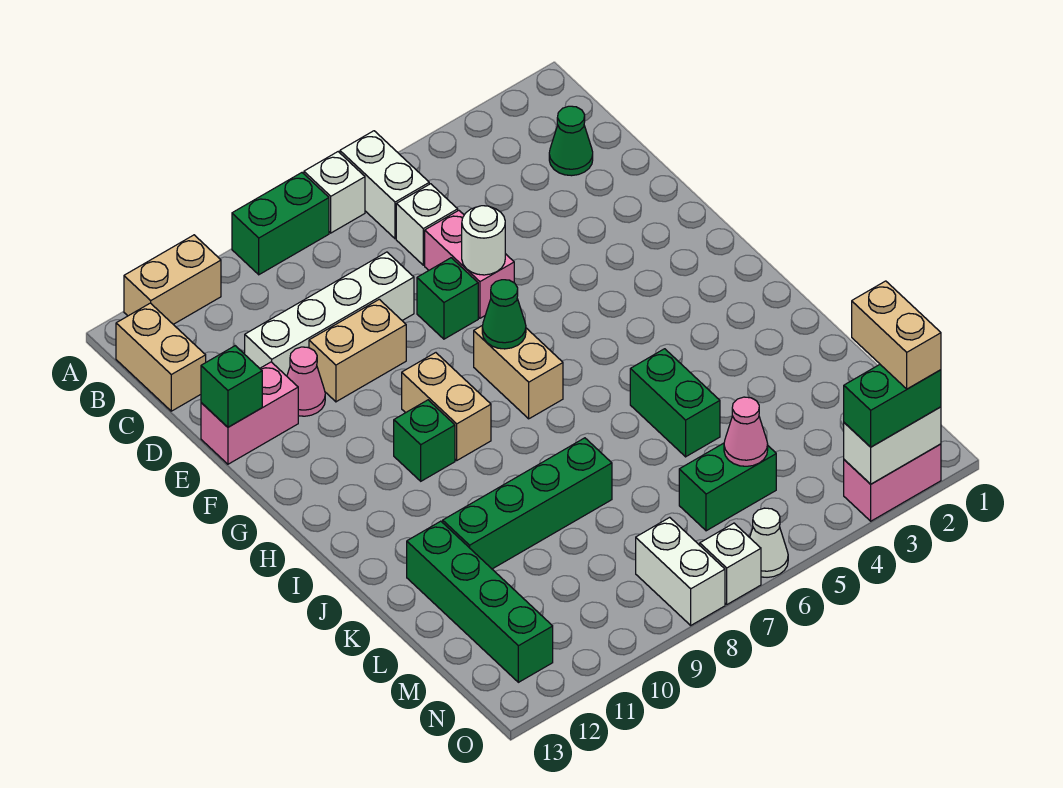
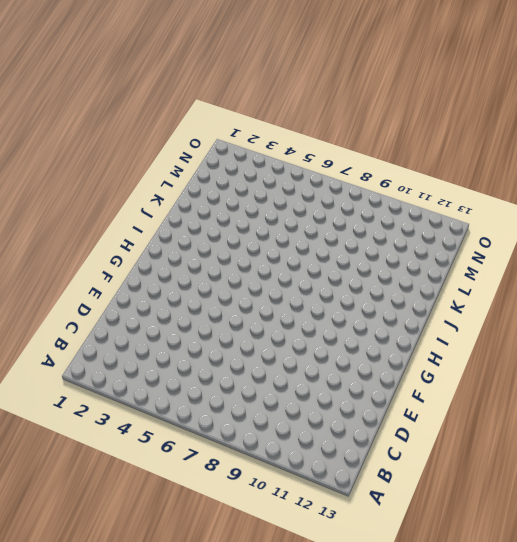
none -> white brick A6:B6 level 1
none -> white brick A7 level 1
none -> green brick A8:A9 level 1
none -> tan brick A11:A12 level 1

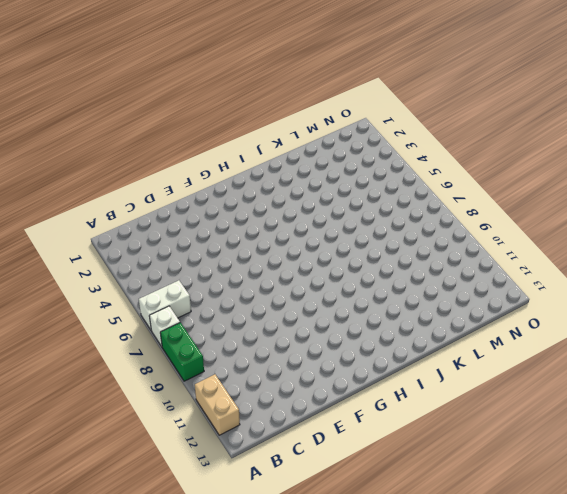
none -> tan brick B13:C13 level 1
none -> green cone C2 level 1
none -> white brick C6 level 1
none -> pink brick D6:E6 level 1

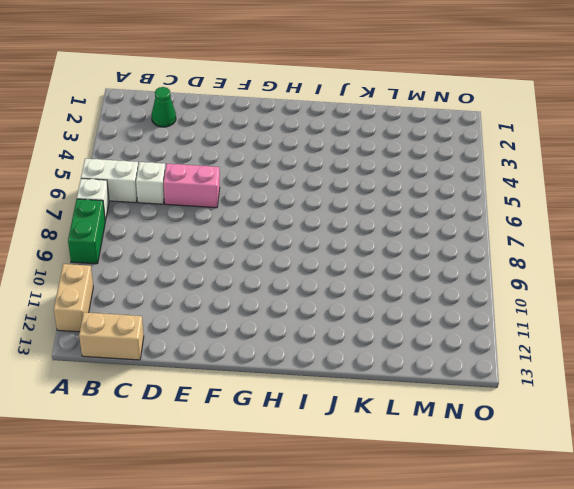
none -> white brick D8:D11 level 1
none -> green brick E7 level 1
none -> tan brick E9:E10 level 1
none -> pink cone E11 level 1

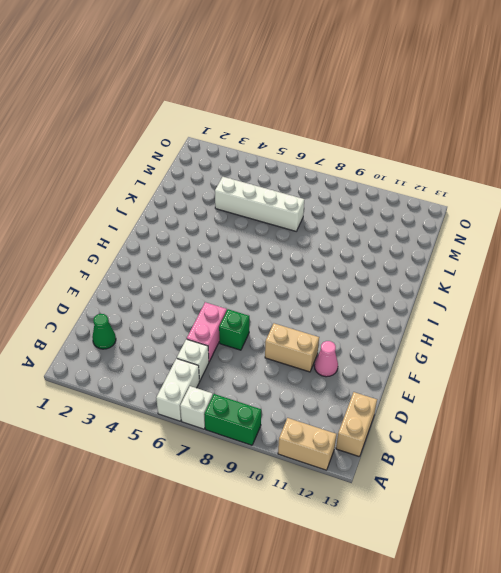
white brick L4:L7 level 1 -> white brick D8:D11 level 1
none -> pink brick E12:E13 level 1
none -> tan brick G7:H7 level 1
none -> tan brick G9:H9 level 1
none -> green brick H10 level 1

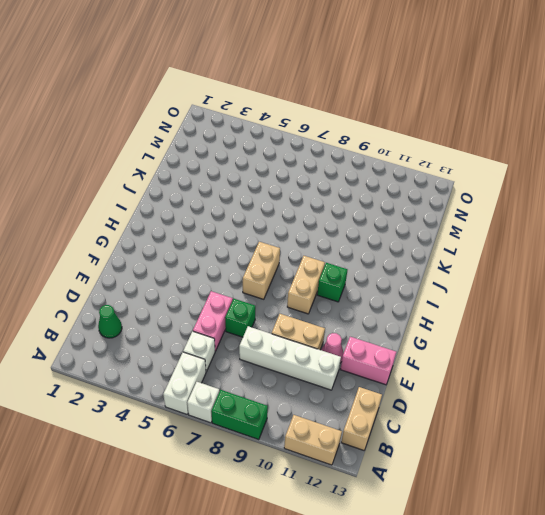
none -> green brick J5:K5 level 1
none -> green brick K8:K11 level 1
none -> green brick K12:N12 level 1
none -> green brick M5:M6 level 1

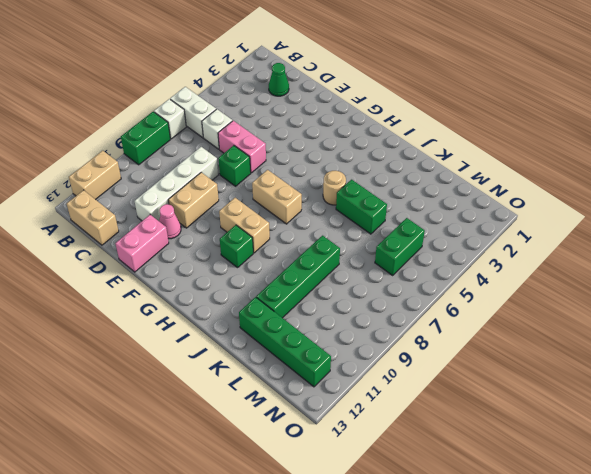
tan round brick I5 level 1 -> none
none -> white brick N8:O8 level 1
none -> pink brick O2:O3 level 1
none -> white cone O6 level 1
none -> white brick O7 level 1

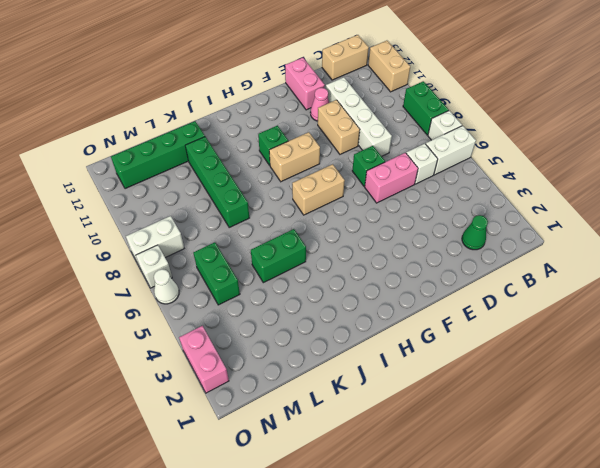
none -> white round brick E6 level 2
none -> green brick E13 level 2
none -> green cone G7 level 2
none -> pink cone M5 level 2

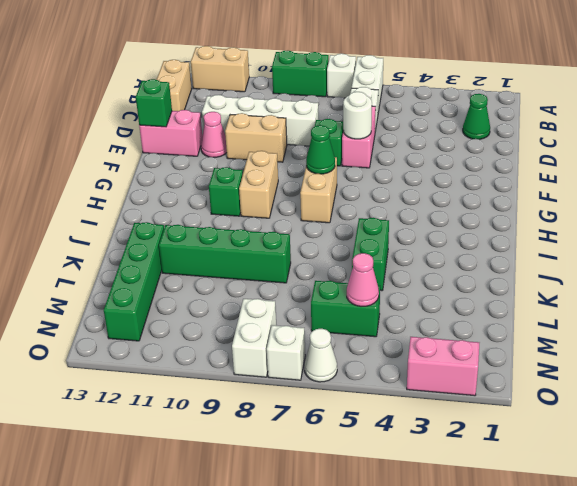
none -> white brick O2:O3 level 2
none -> green brick O2:O3 level 3
none -> tan brick N2:O2 level 4

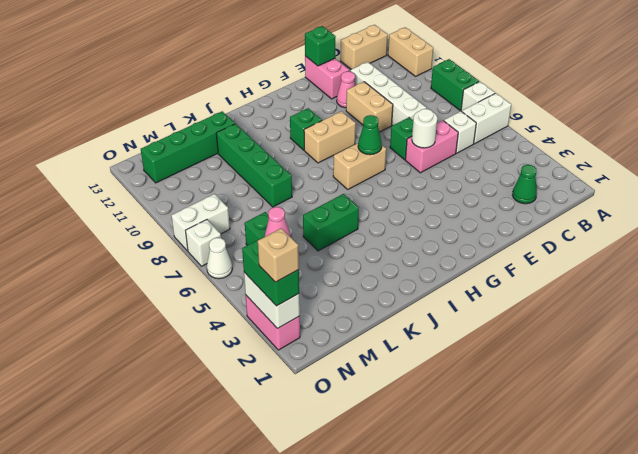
tan brick O2 level 4 -> tan brick N2:O2 level 4

